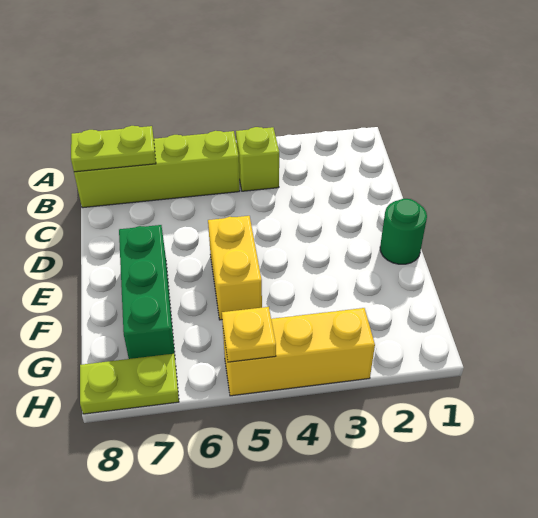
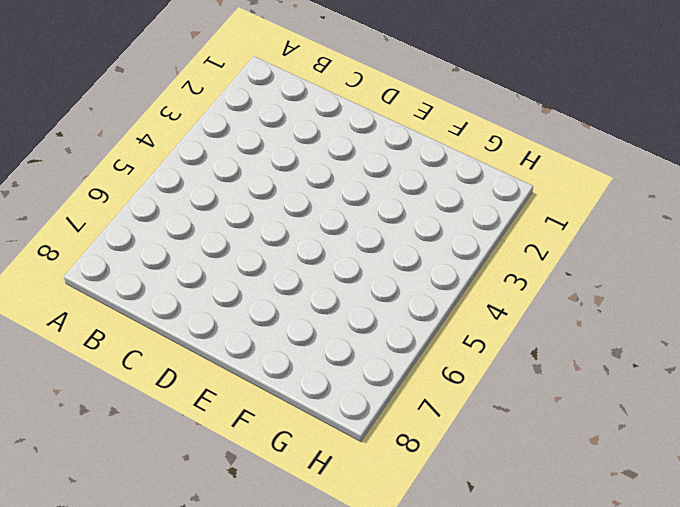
none -> lime brick B4 level 1
none -> lime brick B5:B8 level 1

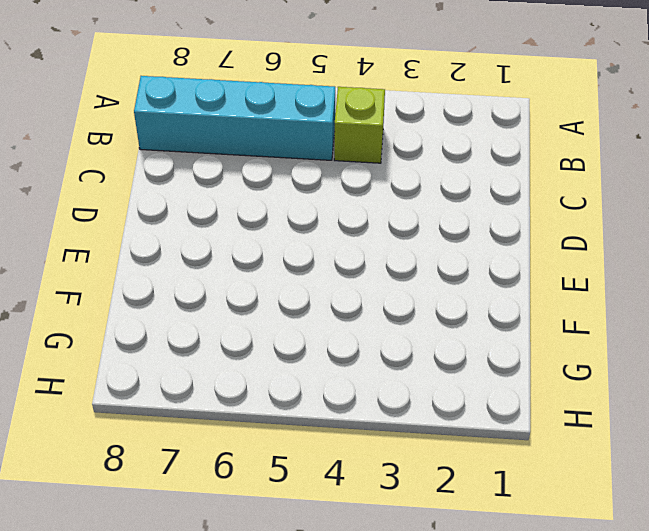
cyan brick B5:B8 level 1 -> lime brick B5:B8 level 1
none -> green round brick E1 level 1
none -> yellow brick E5:F5 level 1

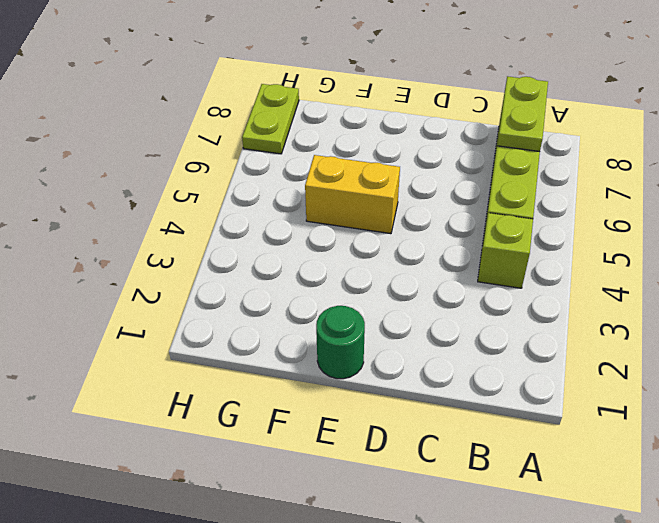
none -> green brick E7:G7 level 1
none -> yellow brick H3:H5 level 1

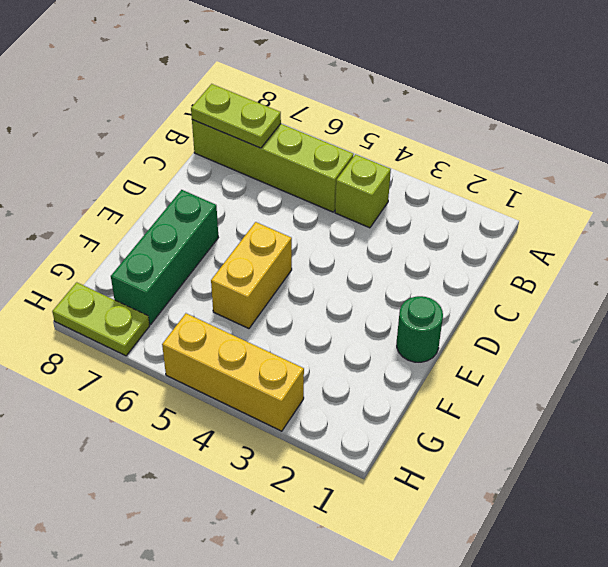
none -> yellow plate H5 level 2

